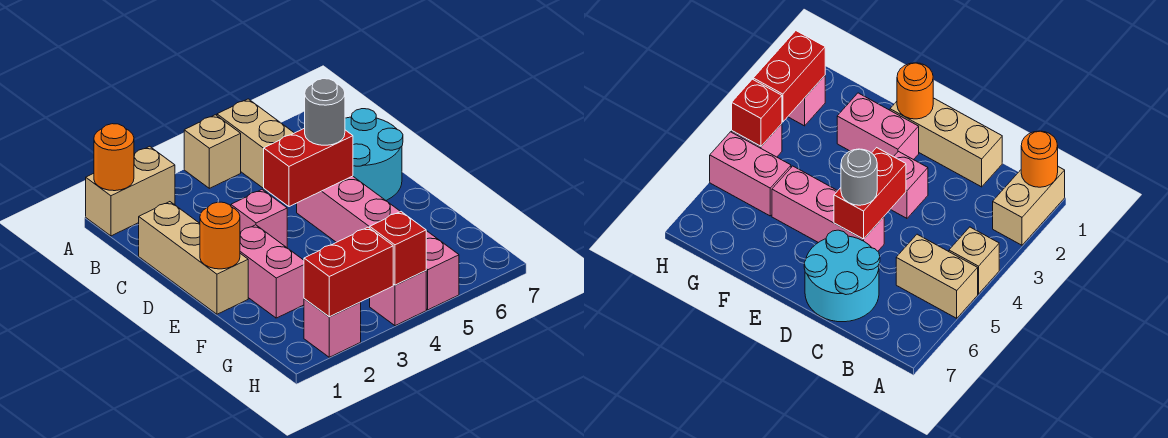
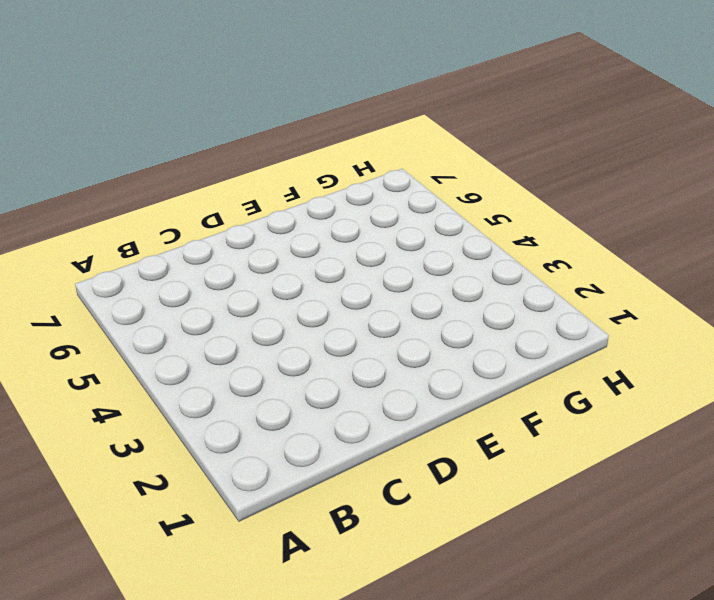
none -> tan brick A1:A2 level 1
none -> tan brick A4 level 1
none -> tan brick A5:B5 level 1

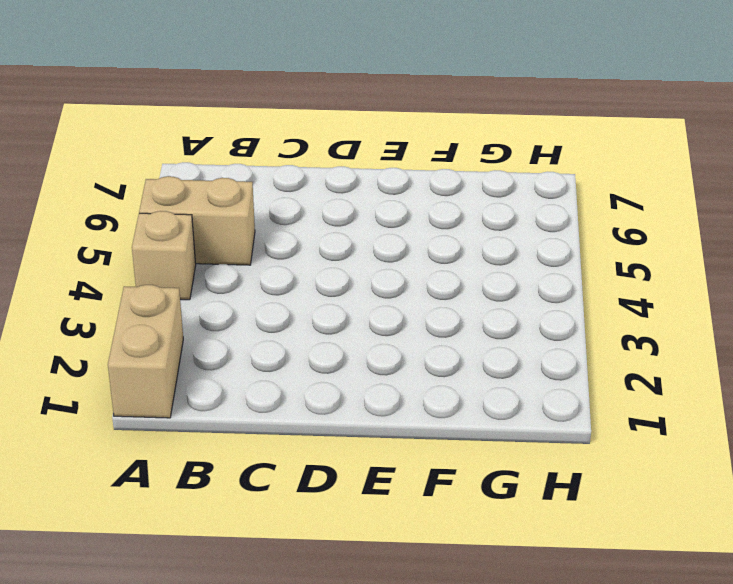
none -> tan brick C1:E1 level 1
none -> cyan round brick C6:D7 level 1
none -> pink brick D3 level 1

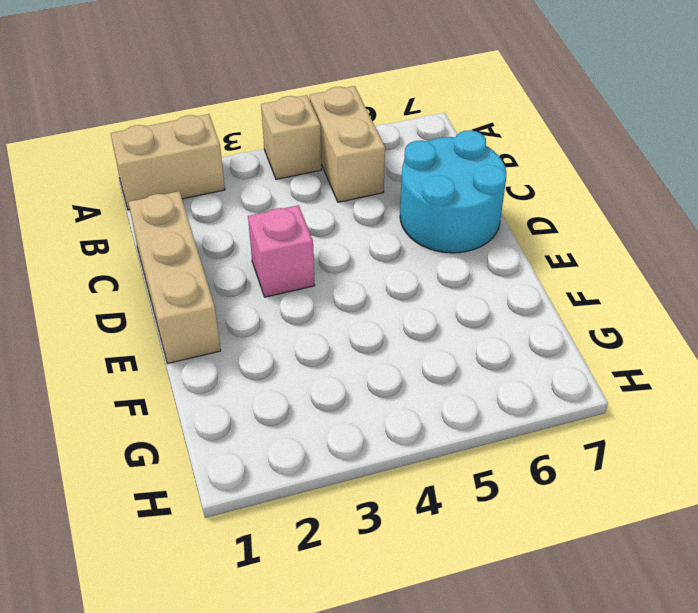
none -> pink brick D5:F5 level 1
none -> pink brick E2:F2 level 1
none -> pink brick G5:H5 level 1

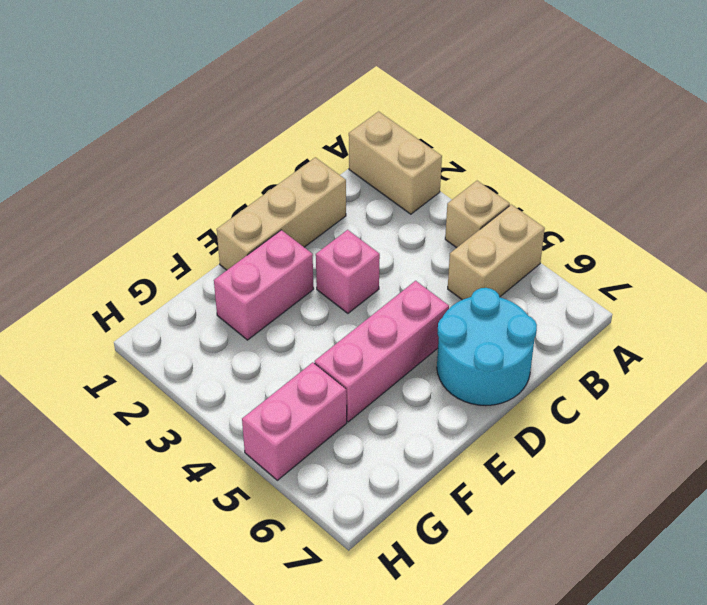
none -> pink brick H2 level 1
none -> pink brick H4 level 1
none -> orange round brick A1 level 2

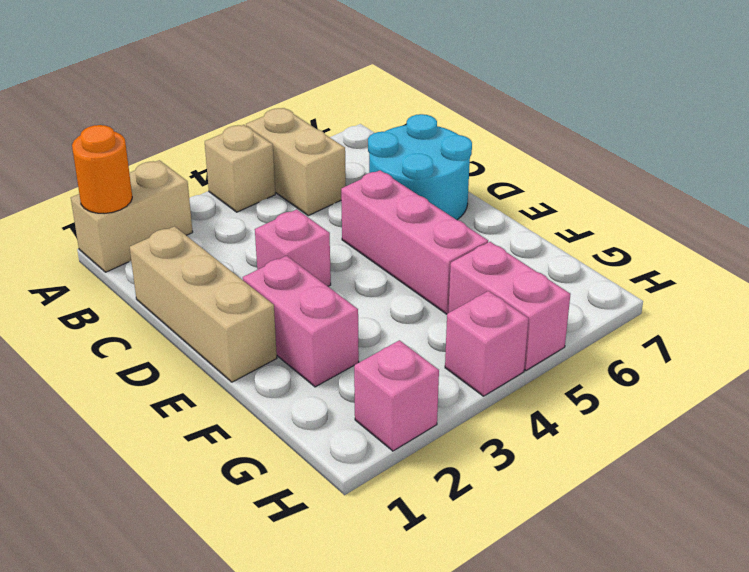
none -> red brick D4:D5 level 2
none -> orange round brick E1 level 2
none -> red brick H2:H3 level 2

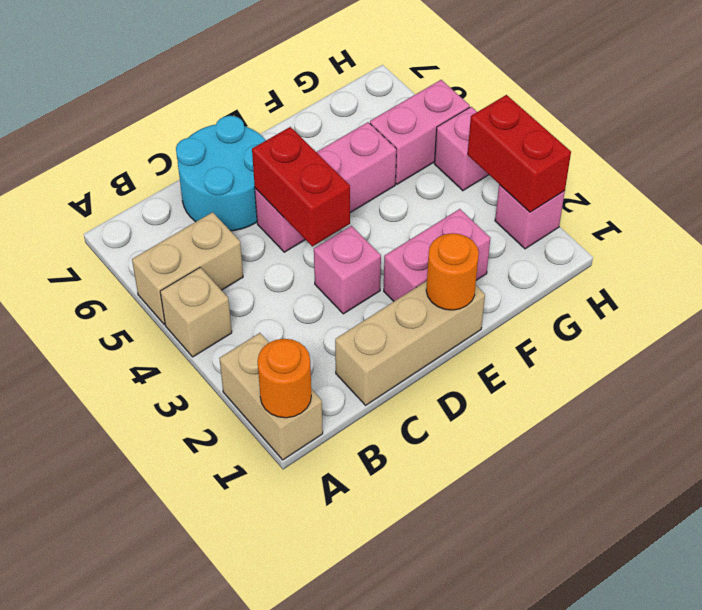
none -> red brick H4 level 2
none -> grey round brick D5 level 3

